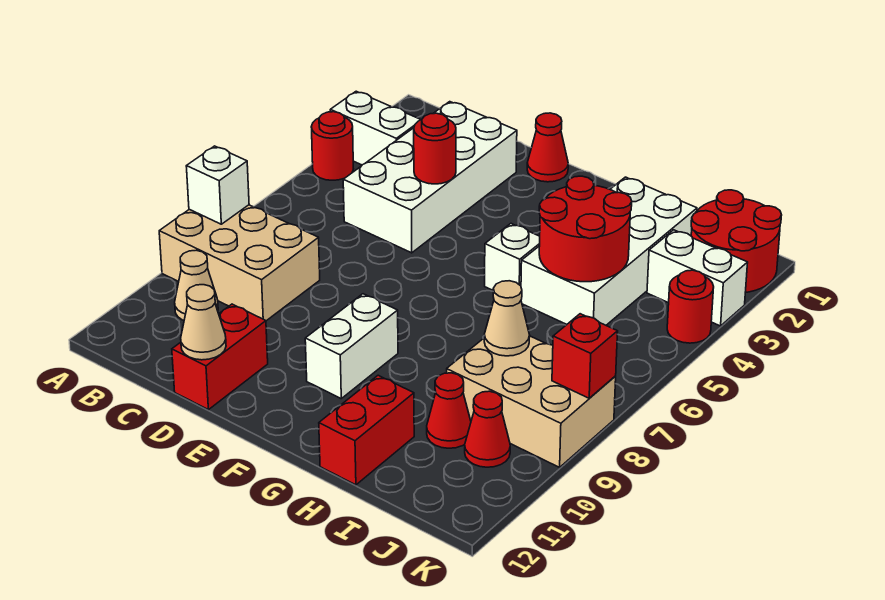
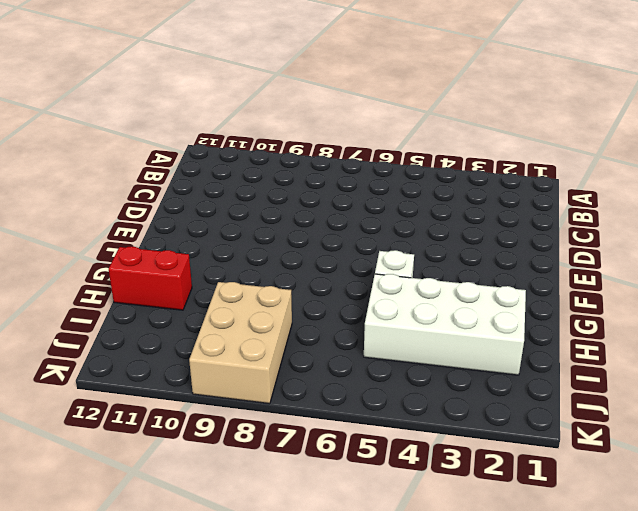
none -> white brick A3:B3 level 1
none -> red round brick A4 level 1
none -> tan brick A8:C9 level 1

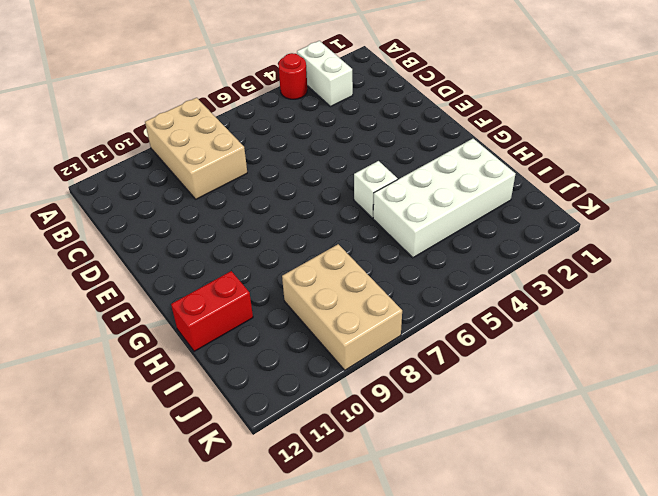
none -> tan cone B10 level 1
none -> white brick C2:D5 level 1
none -> red brick D11:D12 level 1

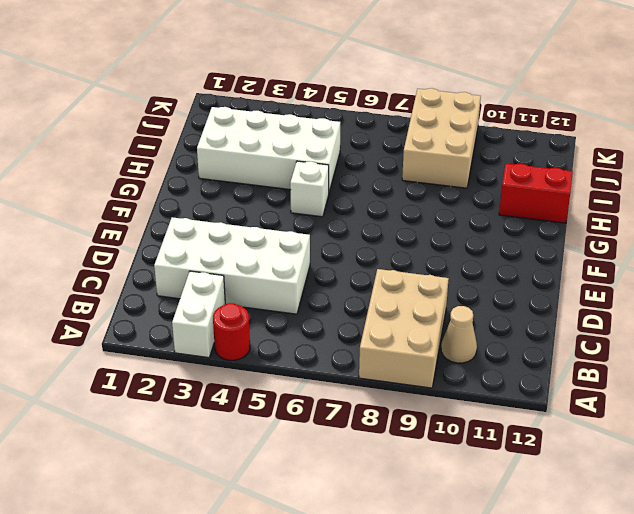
none -> red brick D11:D12 level 1
none -> red cone E1 level 1
none -> white brick F9:F10 level 1

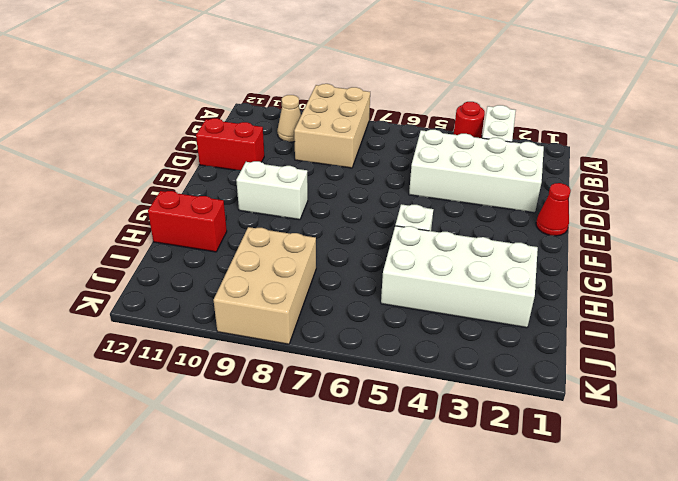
none -> red cone I10 level 1
none -> red round brick J1:K2 level 1
none -> white brick J3:K3 level 1

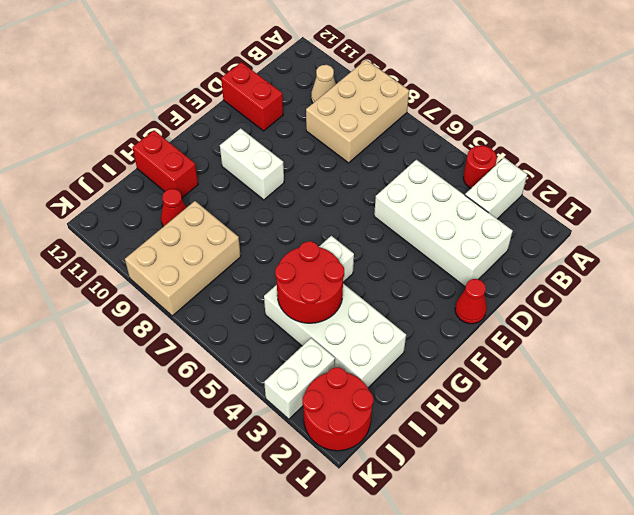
none -> red cone J10 level 1
none -> red round brick K4 level 1
none -> white brick A8 level 2

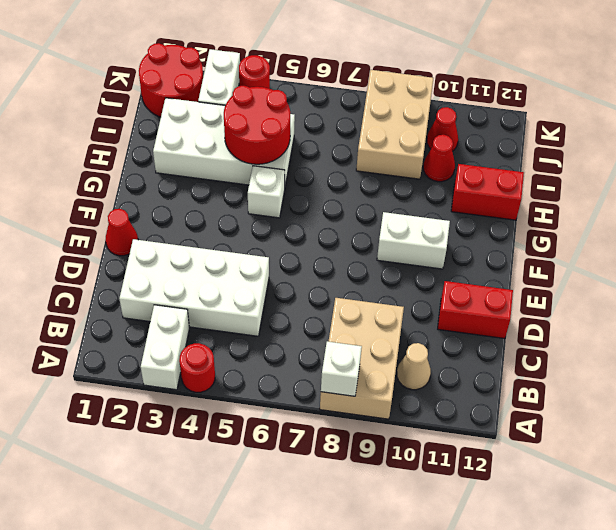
none -> red round brick D4 level 2
none -> tan cone D12 level 2
none -> tan cone I8 level 2

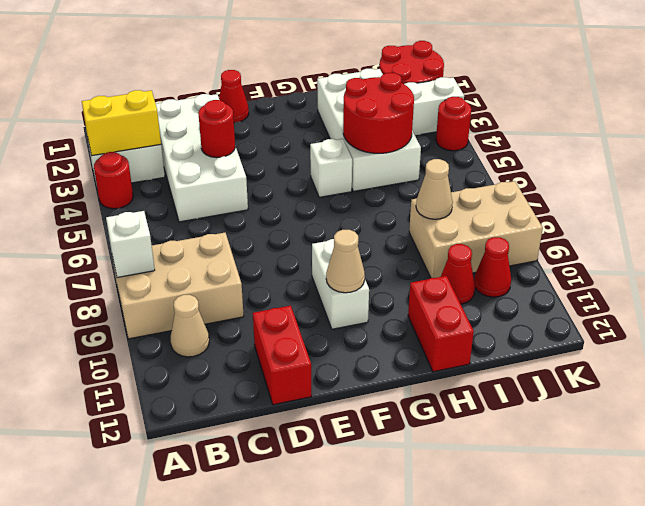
yellow brick A3:B3 level 2 -> none
tan cone F10 level 2 -> tan cone D12 level 2
none -> red brick K8 level 2

